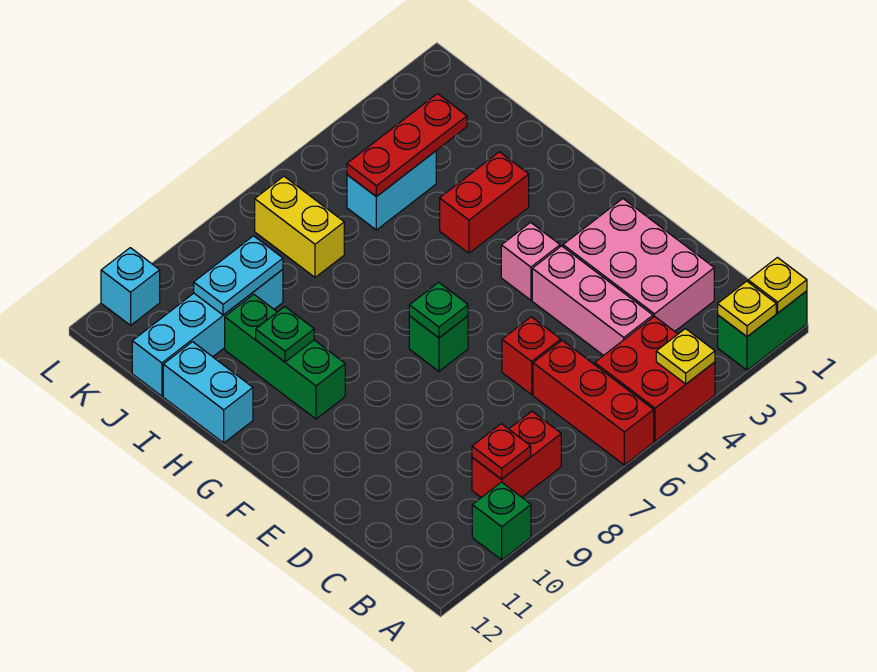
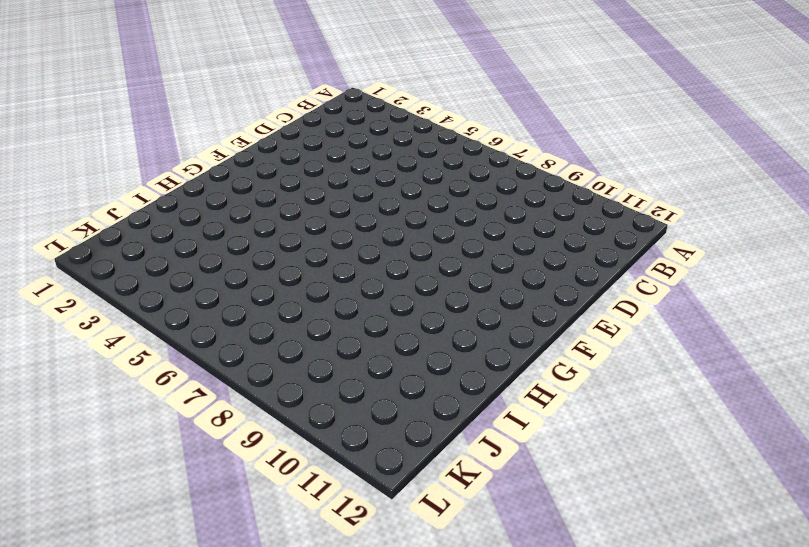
none -> green brick A1:A2 level 1
none -> red brick A4:B5 level 1
none -> red brick A6:C6 level 1

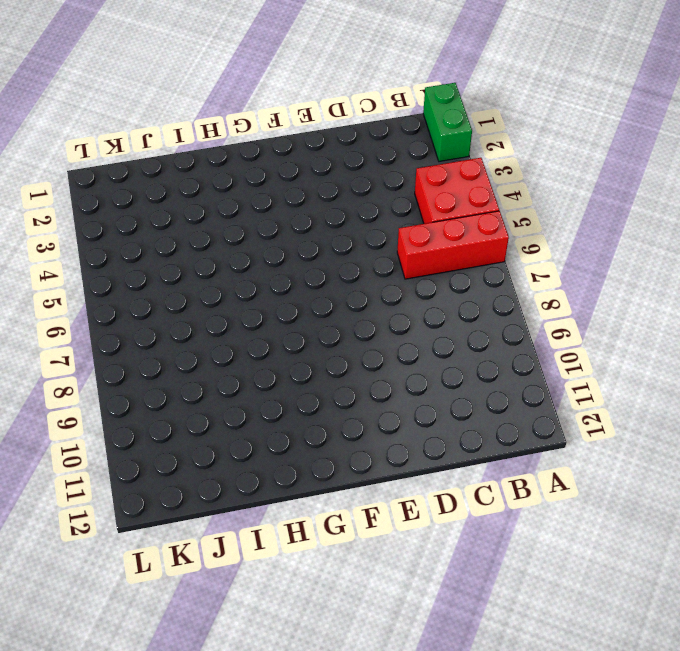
none -> green brick A10 level 1
none -> red brick B8:B9 level 1
none -> pink brick C2:E3 level 1

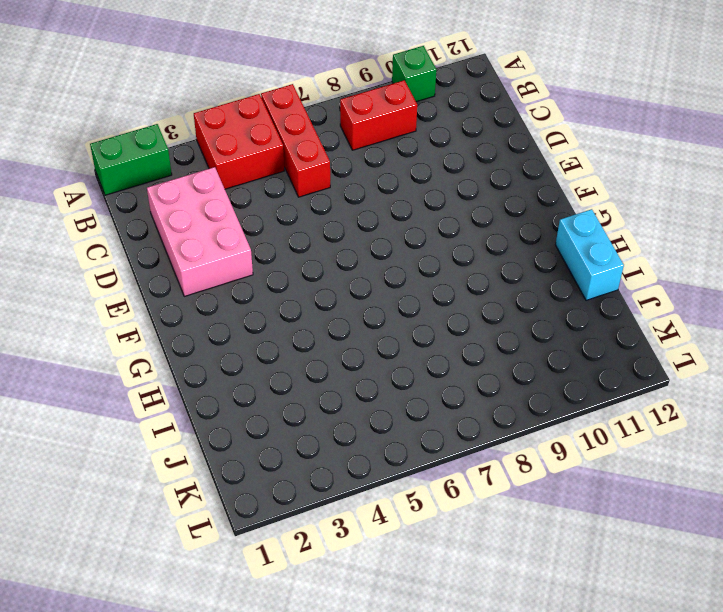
none -> pink brick C4:E4 level 1
none -> red brick D6 level 1
none -> pink brick F4 level 1

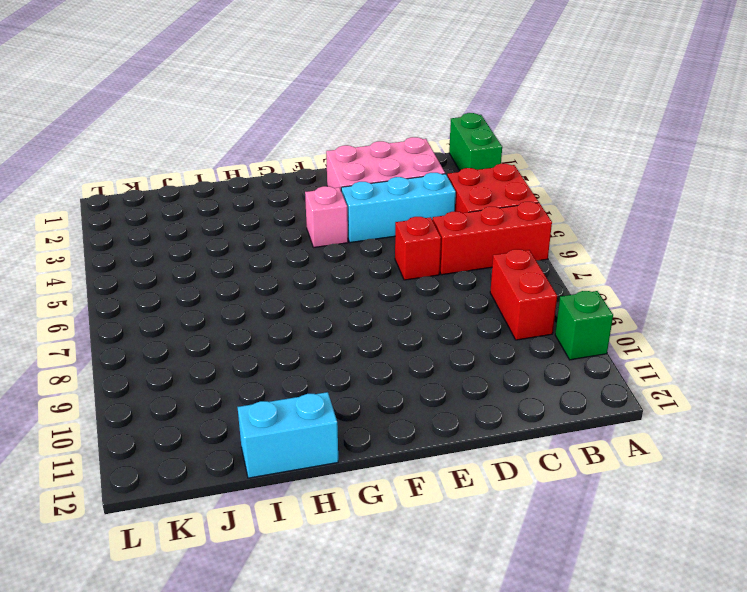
cyan brick C4:E4 level 1 -> pink brick C4:E4 level 1
none -> green brick F7 level 1
none -> green brick G10:I10 level 1
none -> red brick H3:H4 level 1

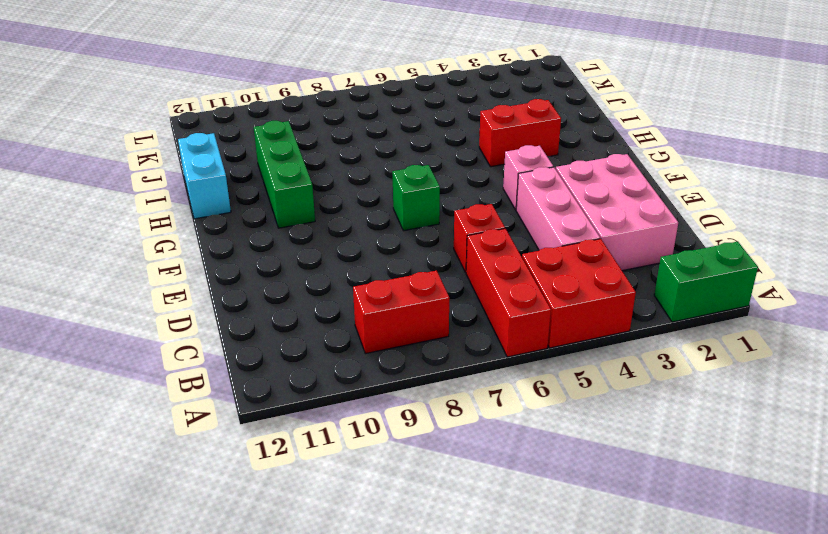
none -> green brick A10 level 1
none -> cyan brick J4:J5 level 1
none -> yellow brick J7:K7 level 1

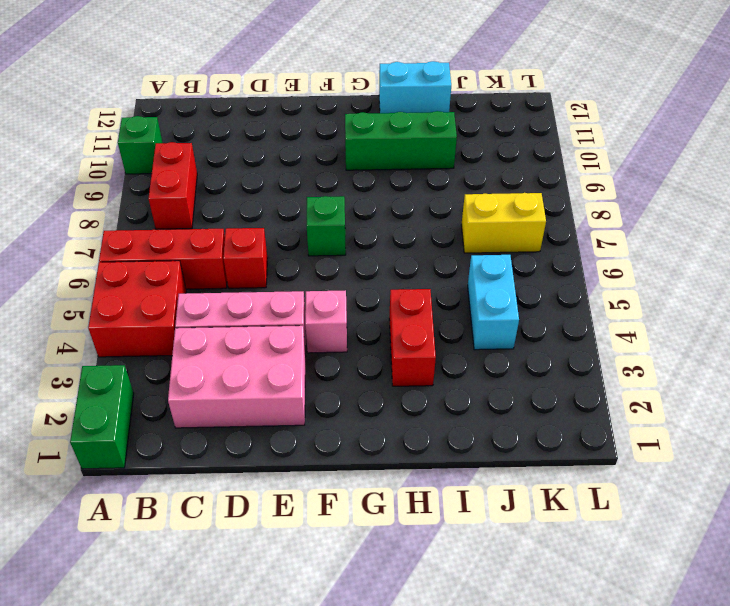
none -> cyan brick J9:J12 level 1
none -> cyan brick L11 level 1
none -> yellow plate A1 level 2

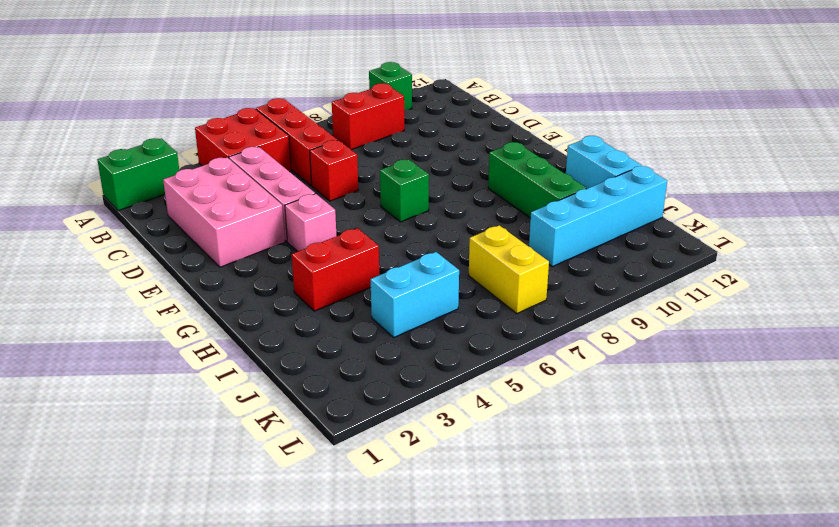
none -> cyan brick L11 level 1
none -> yellow plate A1 level 2
none -> yellow plate A2 level 2

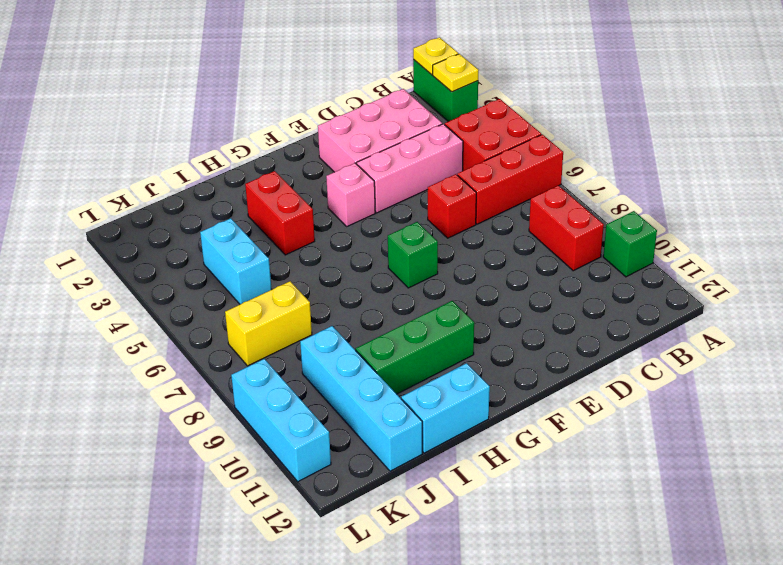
cyan brick L9:L11 level 1 -> cyan brick L11 level 1
none -> yellow plate A4 level 2
none -> red plate B9 level 2
none -> green plate F7 level 2

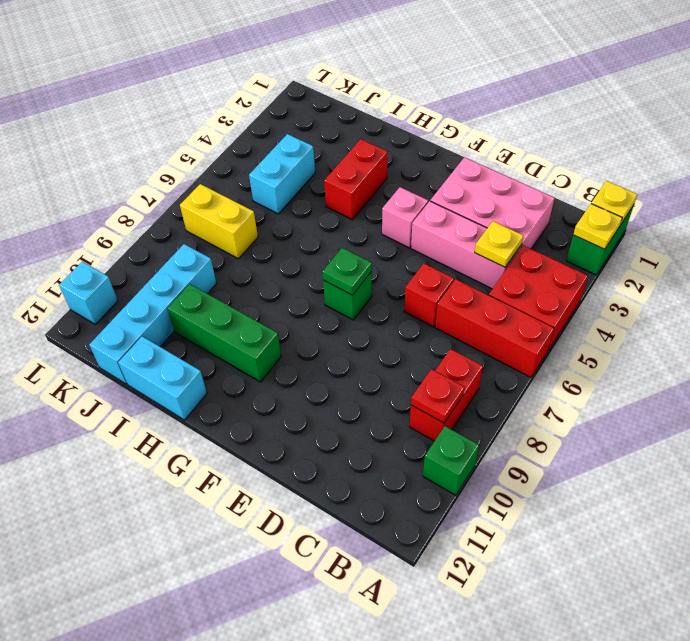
yellow plate C4 level 2 -> yellow plate A4 level 2
none -> green plate H10 level 2
none -> red plate J3:J5 level 2
none -> cyan plate J9:J10 level 2

